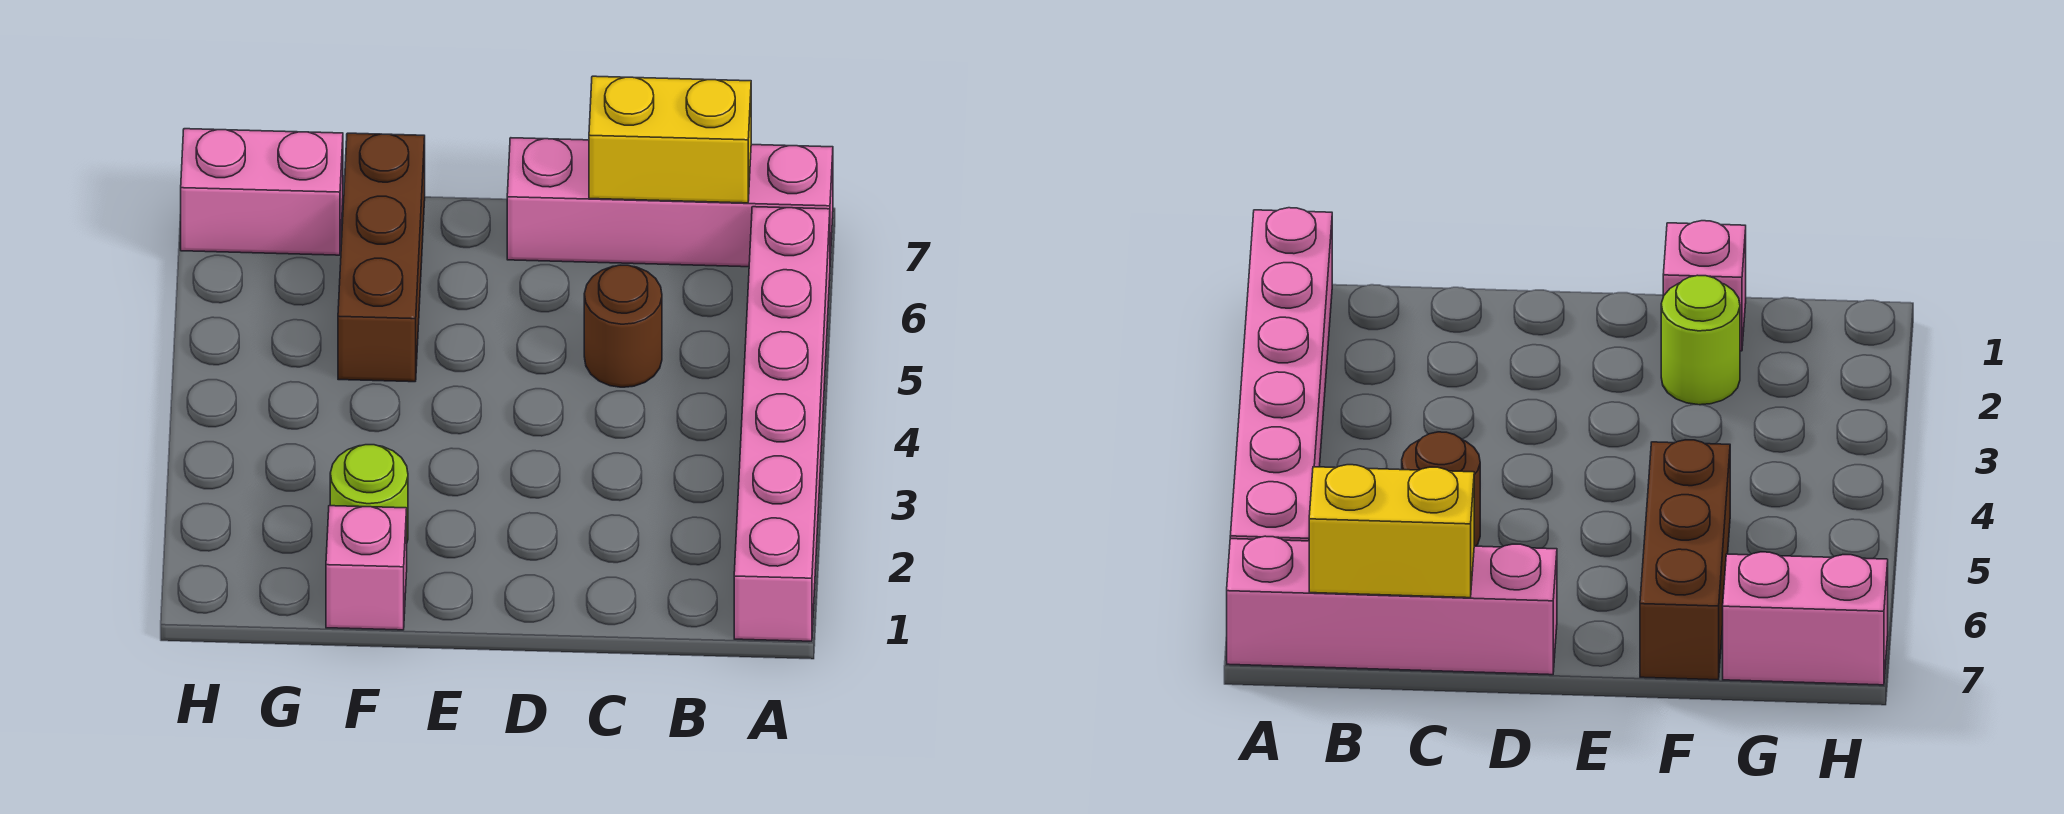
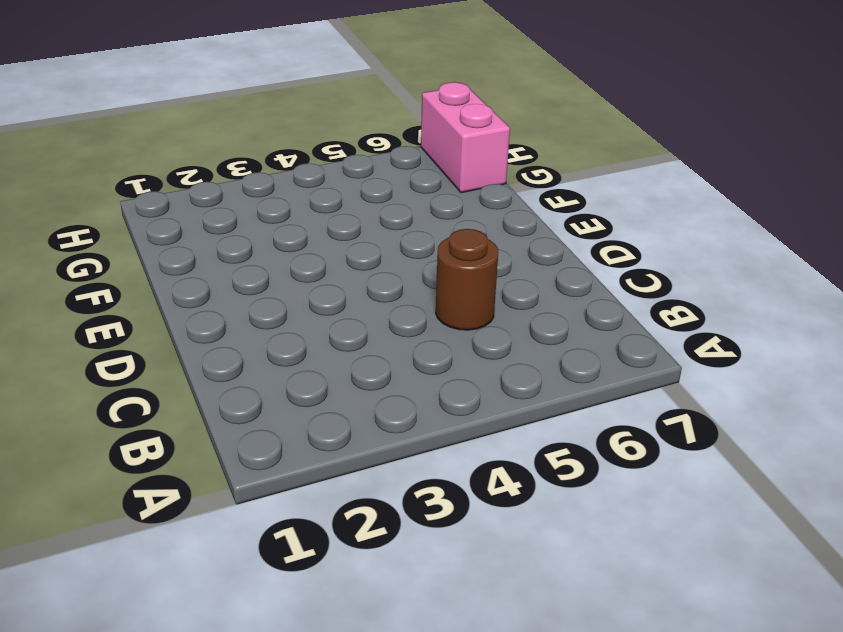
none -> pink brick A1:A6 level 1
none -> pink brick A7:D7 level 1

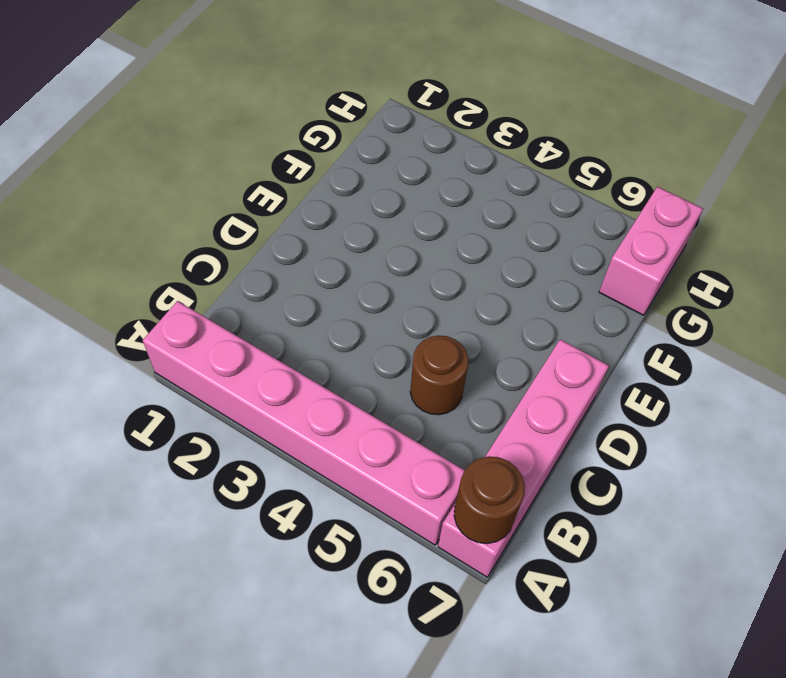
brown round brick A7 level 2 -> none
none -> pink brick F1 level 1
none -> lime round brick F2 level 1

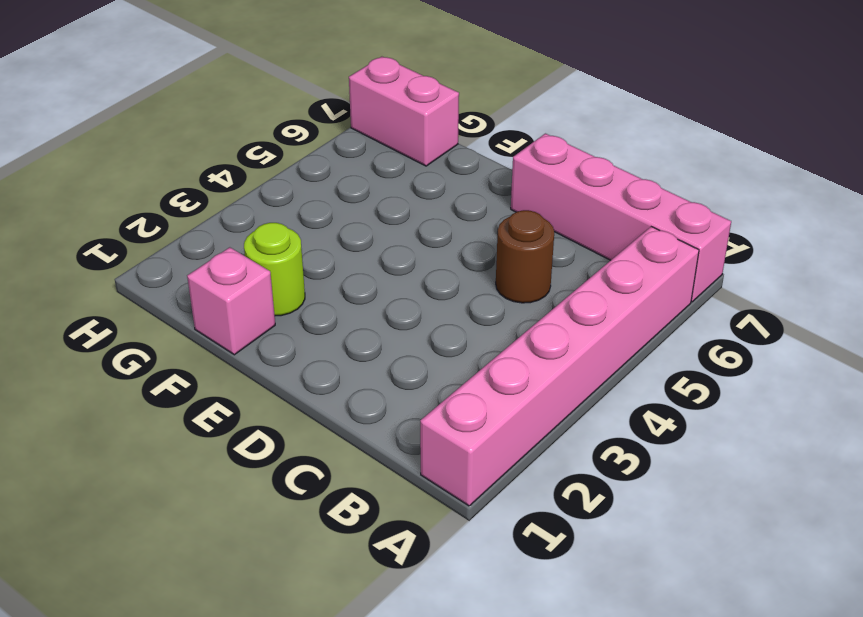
none -> brown brick F5:F7 level 1
none -> yellow brick B7:C7 level 2

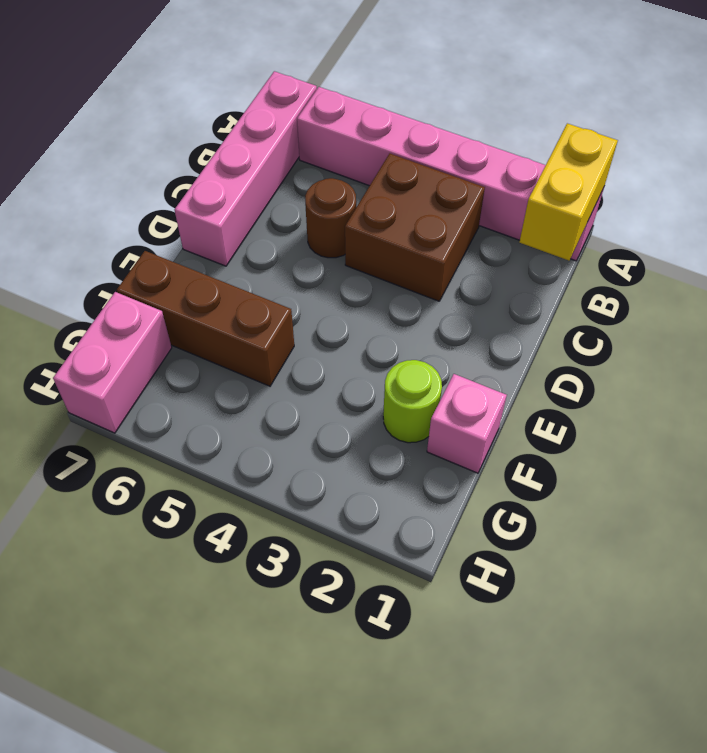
yellow brick A1:B1 level 2 -> yellow brick B7:C7 level 2
brown brick B3:C4 level 1 -> none

